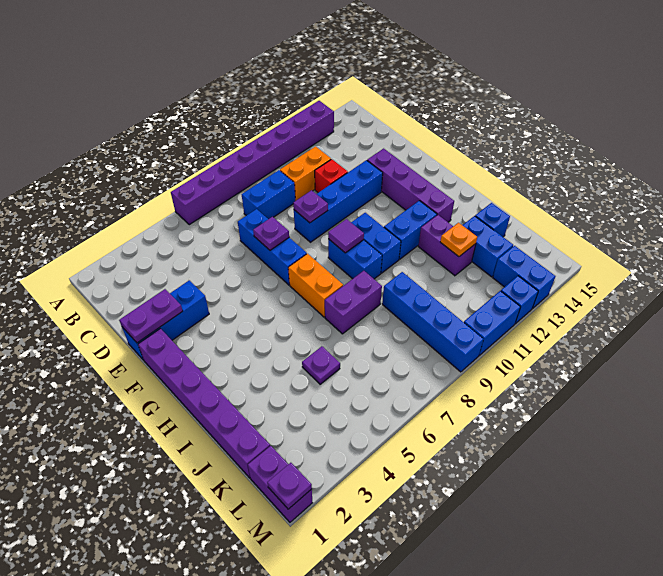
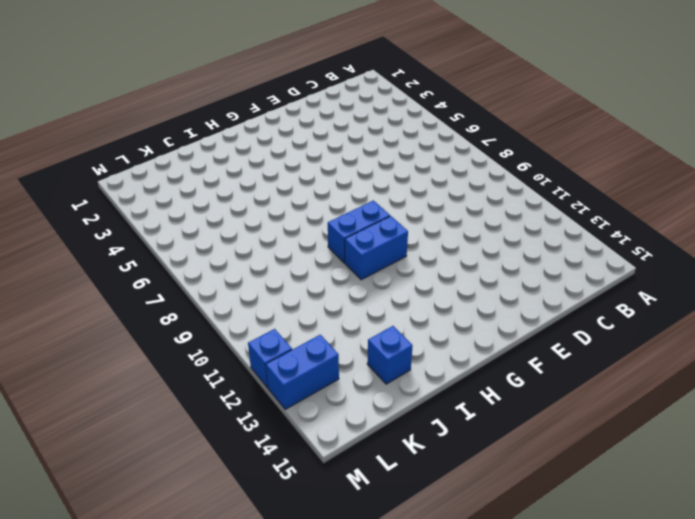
none -> purple brick A6:A13 level 1
none -> blue brick C8:C9 level 1
none -> orange brick C10:C11 level 1

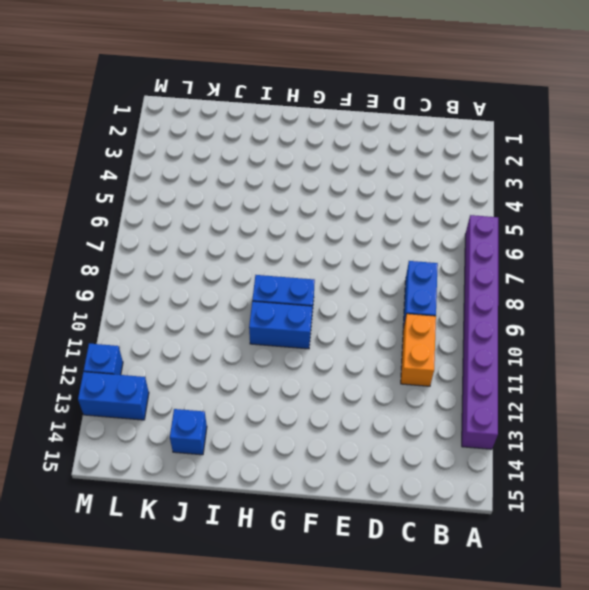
none -> blue brick D7:F7 level 1
none -> red brick D11 level 1
none -> blue brick E1:E3 level 1

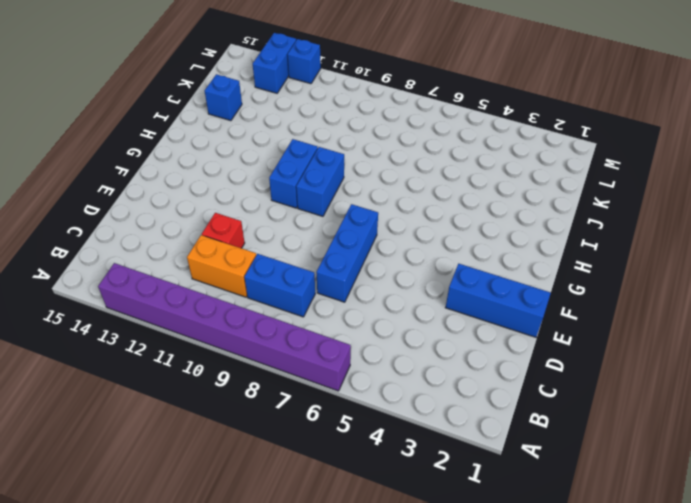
none -> blue brick E9:E12 level 1
none -> purple brick E13:H13 level 1
none -> purple brick F1:K1 level 1

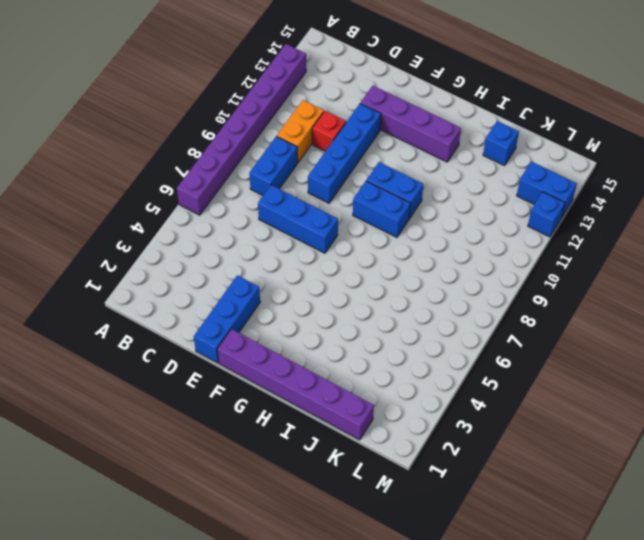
none -> orange brick G7:H7 level 1
none -> blue brick H11:H12 level 1
none -> purple brick I7:I8 level 1

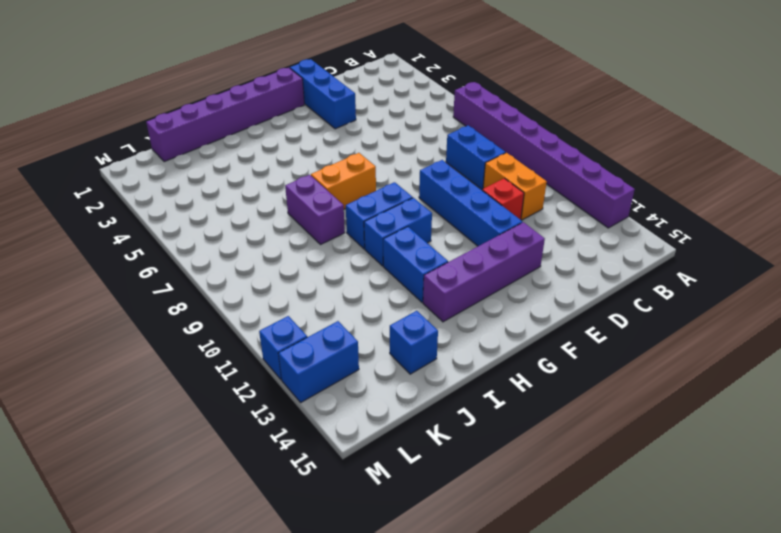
none -> blue brick D7:F7 level 1
none -> purple brick I12:J12 level 1
none -> purple plate J5 level 1

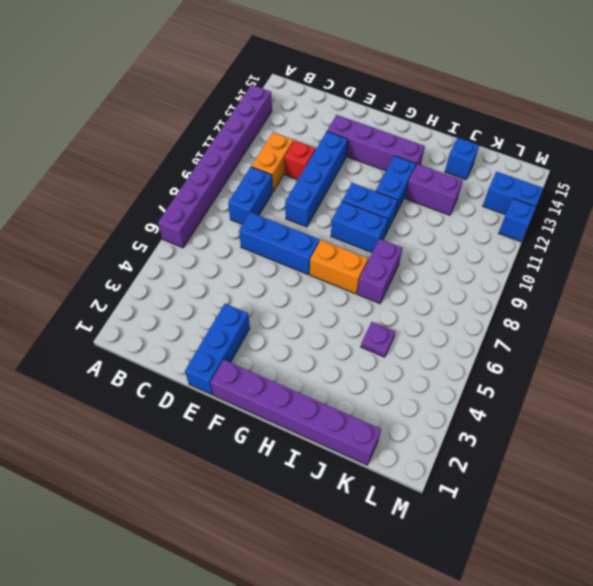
none -> blue brick J9:M9 level 1
none -> blue brick J13:K13 level 1
none -> purple brick L1:M1 level 1

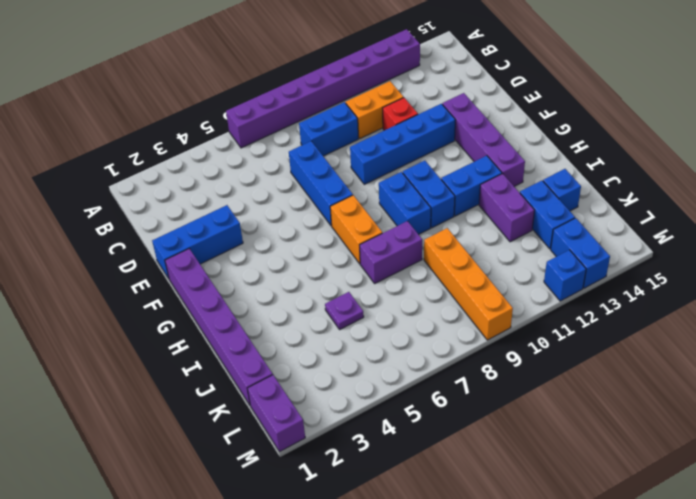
orange brick J9:M9 level 1 -> blue brick J9:M9 level 1
none -> blue brick M10:M11 level 1
none -> purple plate E1:E2 level 2
none -> purple plate E7 level 2

